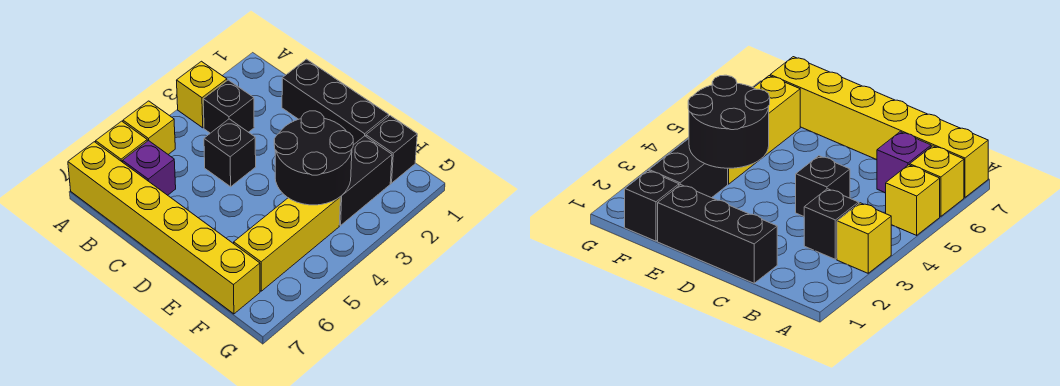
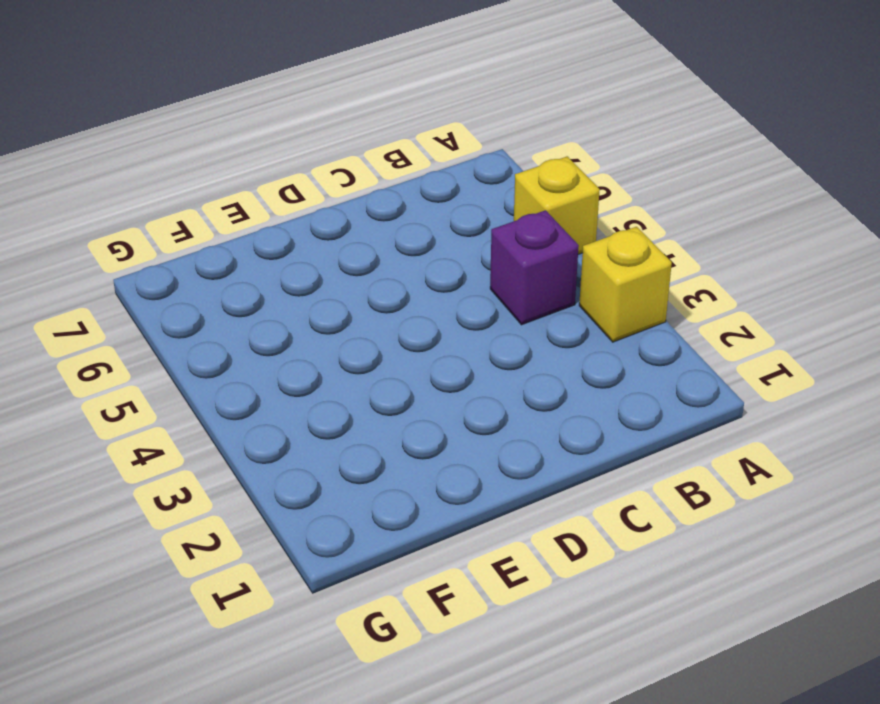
purple brick B4 level 1 -> purple brick B6 level 1
none -> yellow brick A6 level 1
none -> yellow brick A7:F7 level 1
none -> black brick B3 level 1

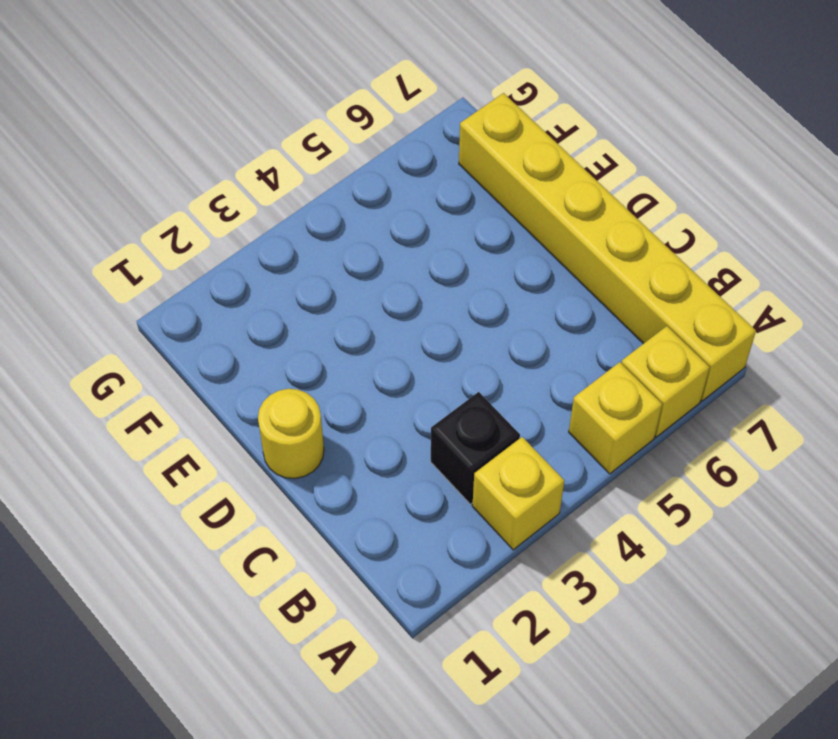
yellow round brick D1 level 1 -> black brick C1:E1 level 1
none -> purple brick B6 level 1
none -> black brick C4 level 1
none -> black brick F1 level 1

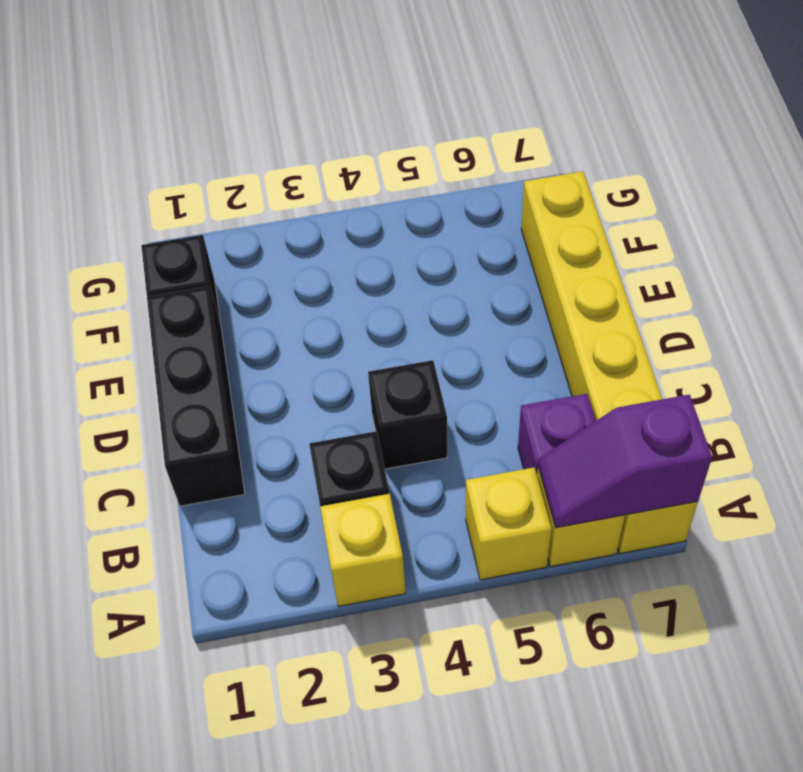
purple slope A6:A7 level 2 top 7 -> none
none -> black brick F2:F3 level 1
none -> yellow brick F4:F6 level 1
none -> black round brick E3:F4 level 2

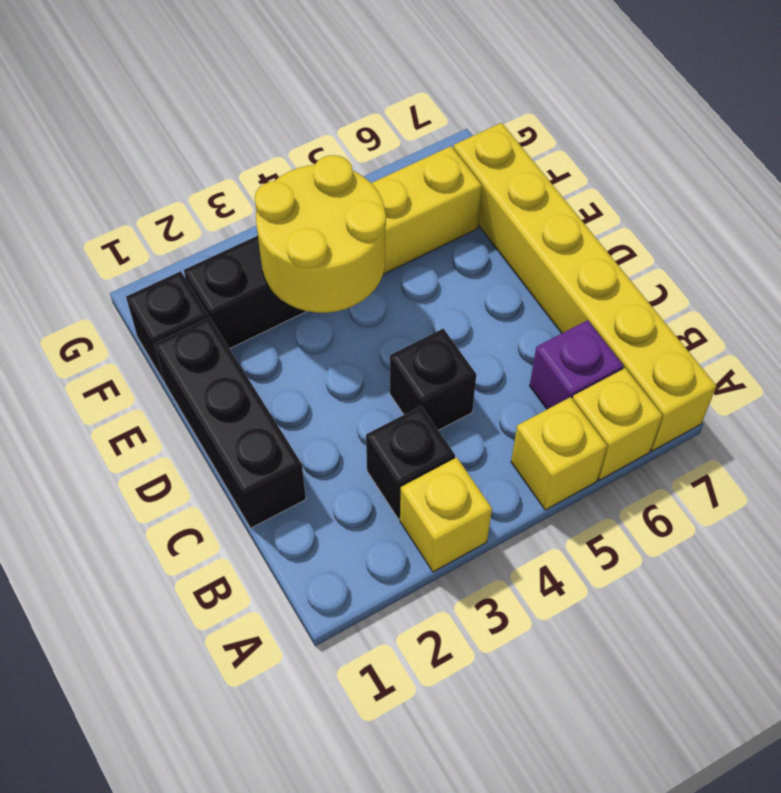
yellow round brick E3:F4 level 2 -> black round brick E3:F4 level 2

